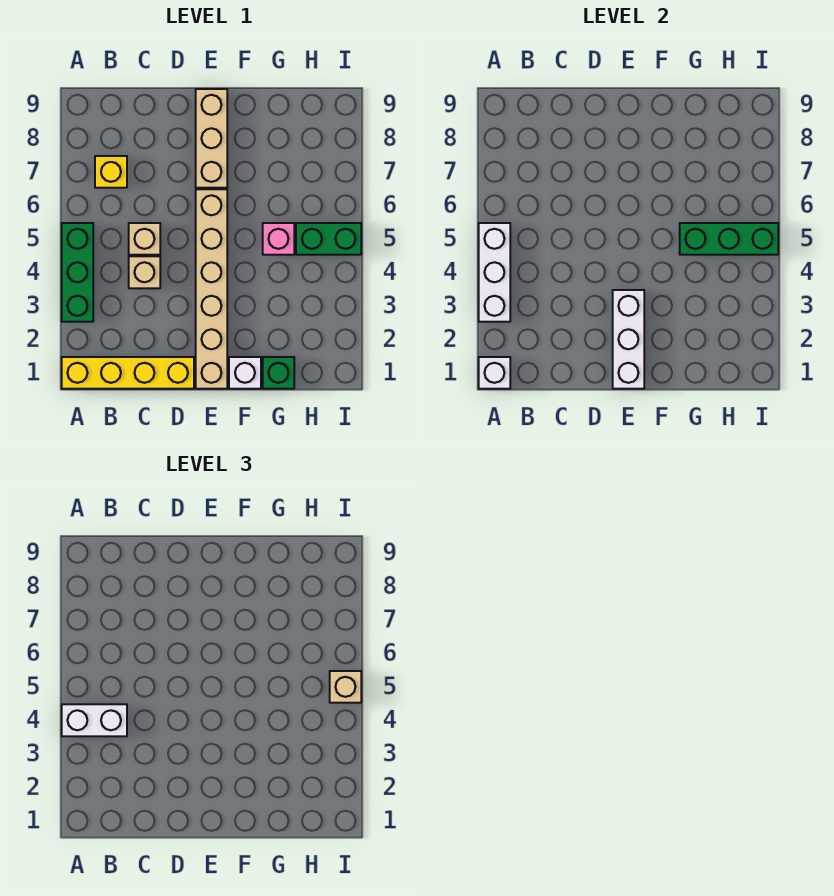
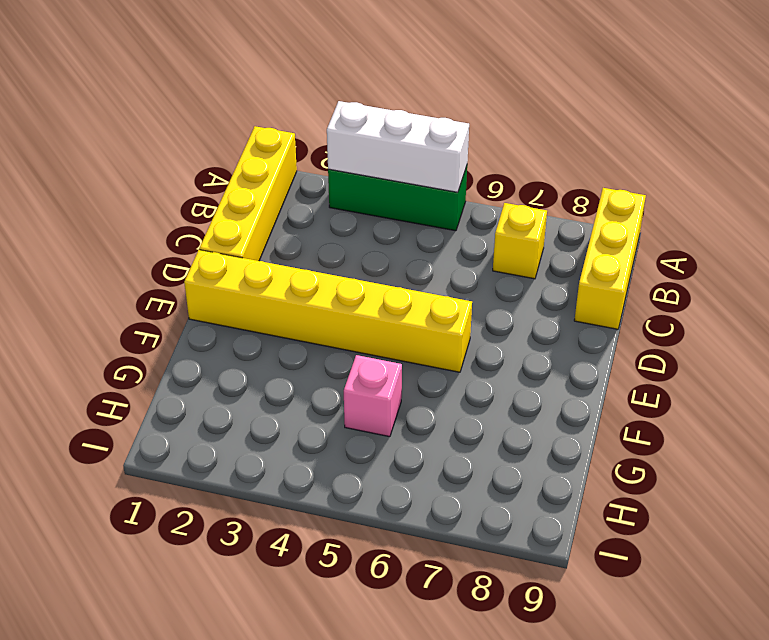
yellow brick A9:C9 level 1 -> none
yellow brick E1:E6 level 1 -> tan brick E1:E6 level 1
none -> tan brick C4 level 1
none -> tan brick C5 level 1
none -> tan brick E7:E9 level 1

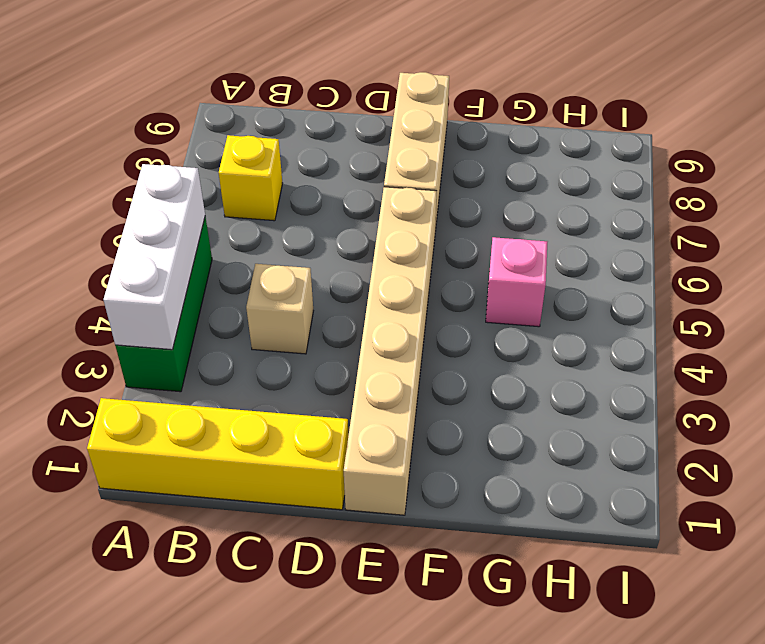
none -> tan brick C5 level 1
none -> white brick F1 level 1
none -> green brick G1 level 1

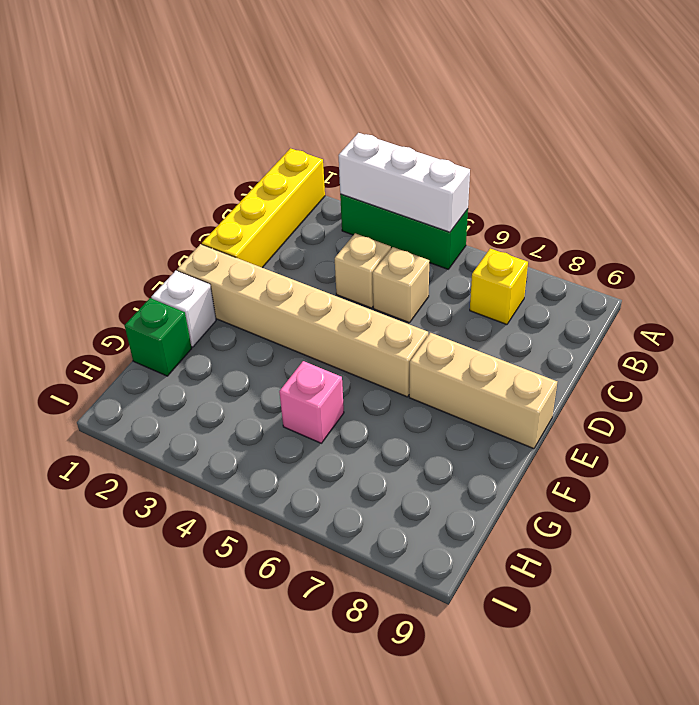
none -> green brick H5:I5 level 1
none -> white brick A1 level 2
none -> white brick E1:E3 level 2

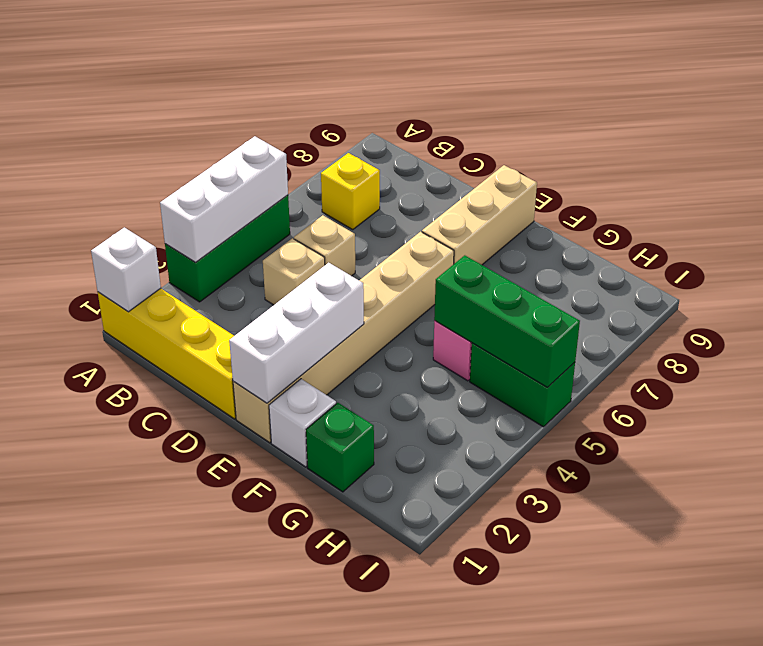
none -> white brick A4:B4 level 3
none -> tan brick I5 level 3

